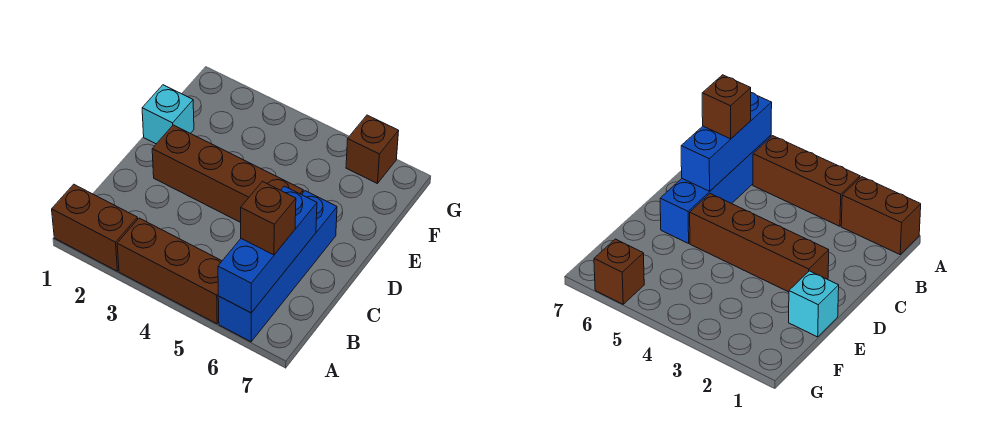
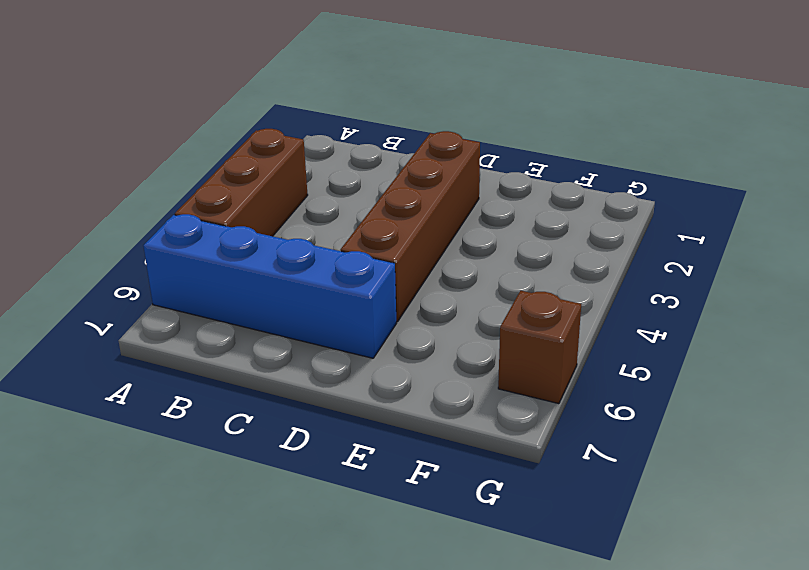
none -> brown brick A1:A2 level 1
none -> cyan brick E1 level 1

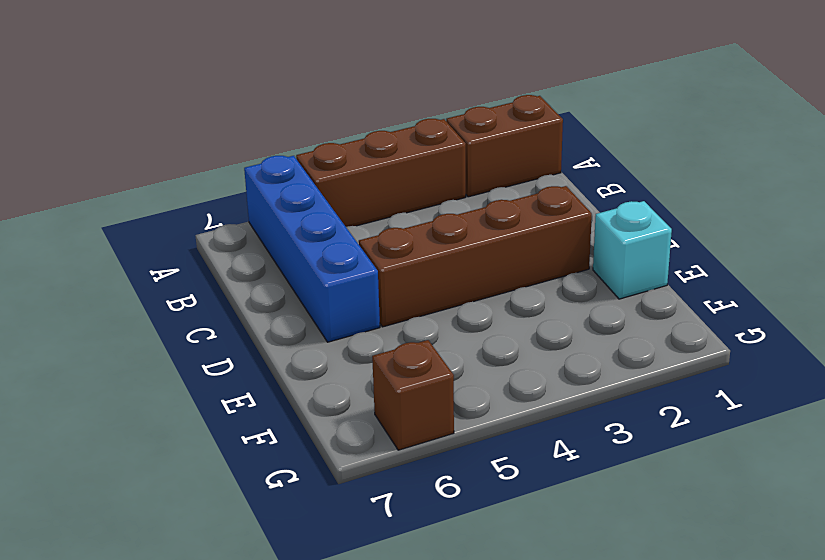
none -> blue brick A6:C6 level 2
none -> brown brick B6 level 3

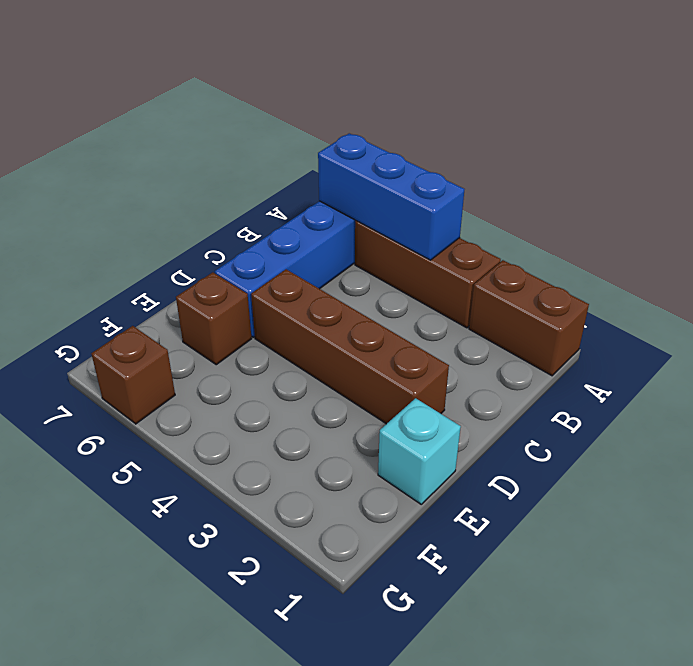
blue brick A4:A6 level 2 -> blue brick A6:C6 level 2
brown brick E6 level 1 -> brown brick B6 level 3

